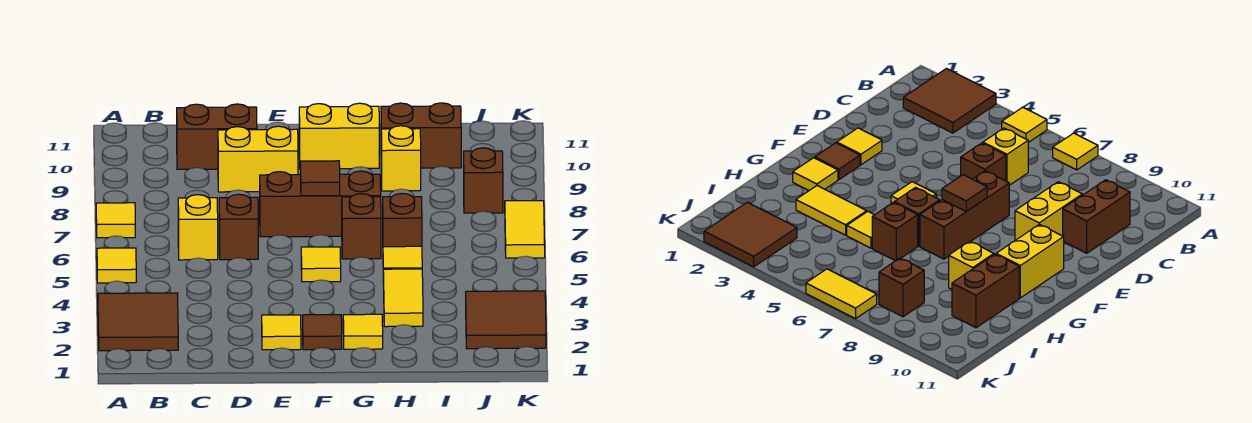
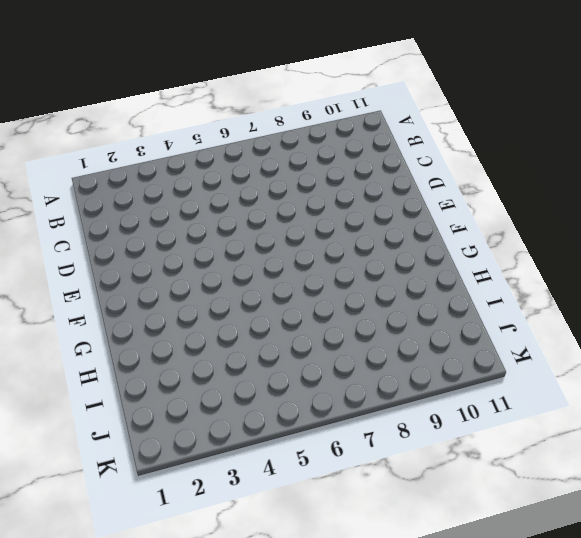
none -> brown tile A2:B3 level 1
none -> yellow tile A5 level 1
none -> yellow tile A7 level 1

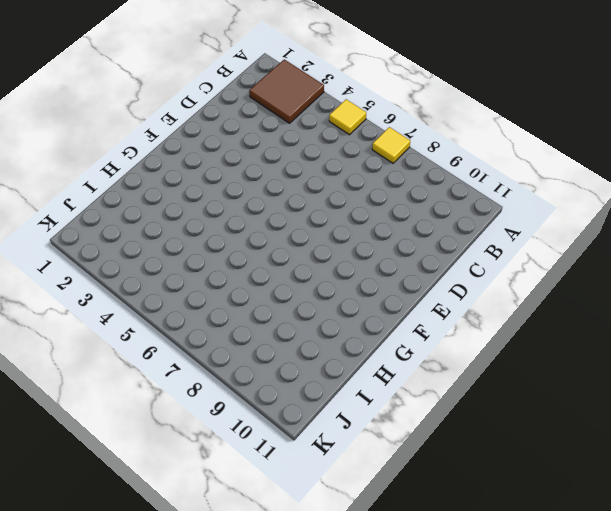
none -> yellow brick C6 level 1
none -> brown brick C10:D10 level 1
none -> brown brick D6 level 1

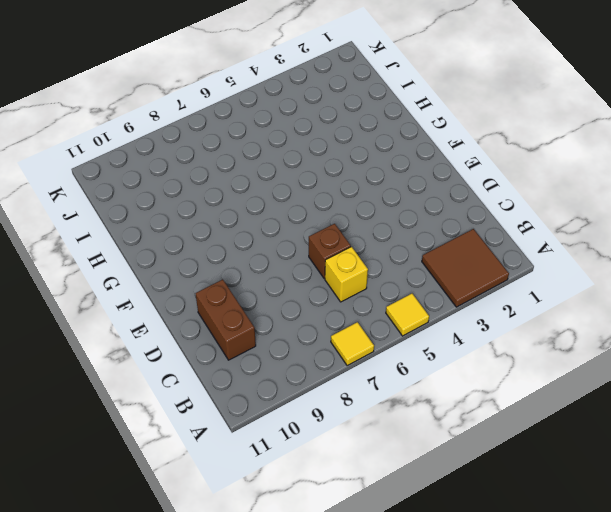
none -> yellow brick D9:E9 level 1
none -> yellow tile E2 level 1
none -> brown brick E7:G7 level 1

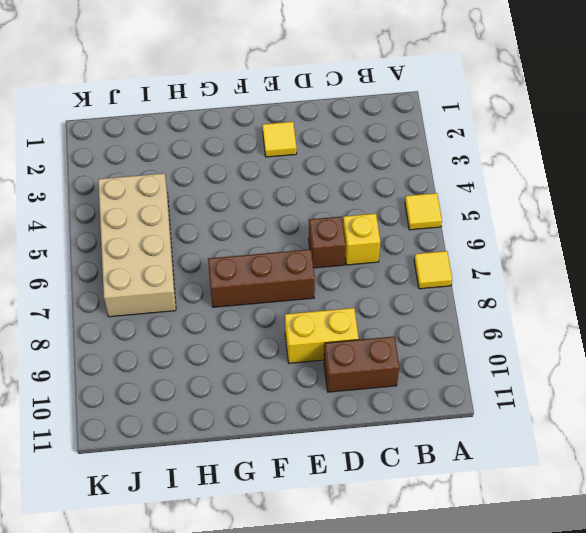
tan brick I4:J7 level 1 -> none
none -> brown tile A2:B3 level 1
none -> brown tile F2 level 1
none -> yellow tile F5 level 1

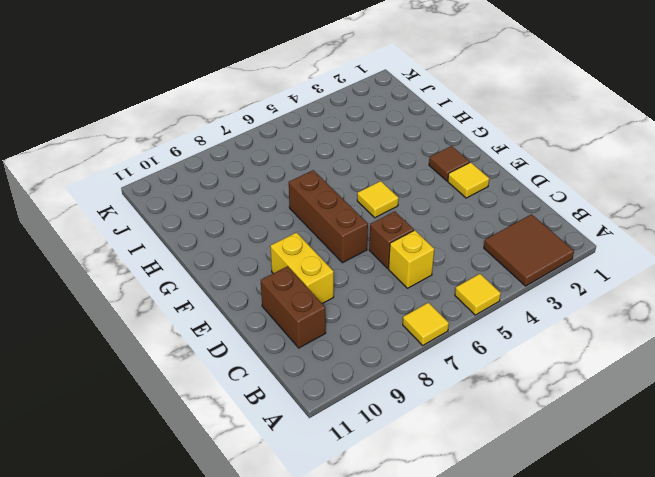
none -> yellow brick F10:G10 level 1
none -> yellow tile G2 level 1
none -> brown brick G6 level 1

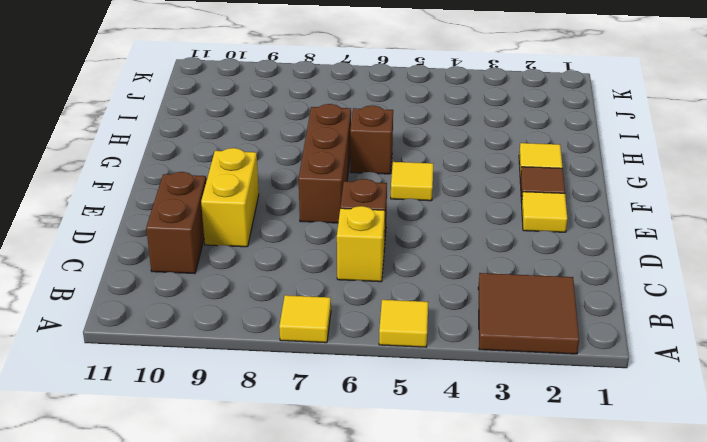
none -> yellow brick F10:G10 level 1
none -> yellow tile H3:H4 level 1
none -> yellow tile H5 level 1

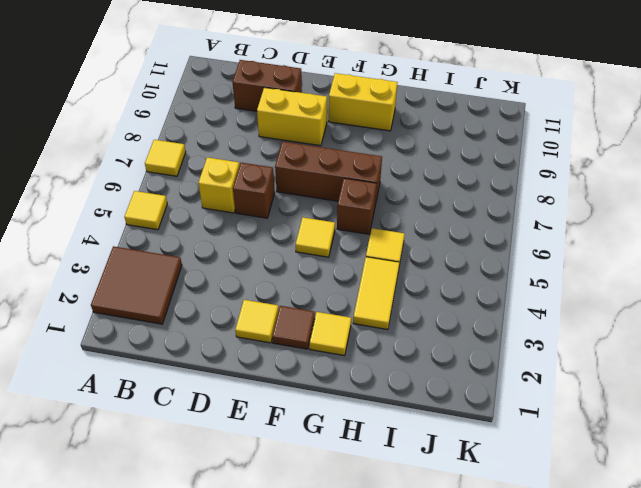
none -> brown brick H6 level 1
none -> yellow brick H9 level 1
none -> brown brick H10:I10 level 1

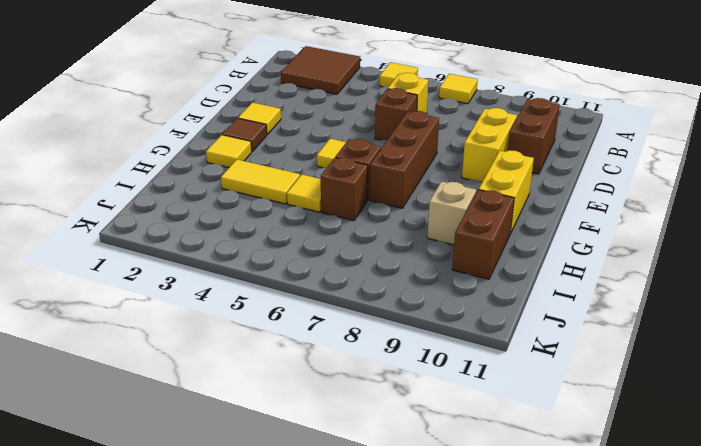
tan brick H9 level 1 -> yellow brick H9 level 1
none -> brown tile J2:K3 level 1
none -> brown brick J8 level 1
none -> yellow tile K6:K7 level 1

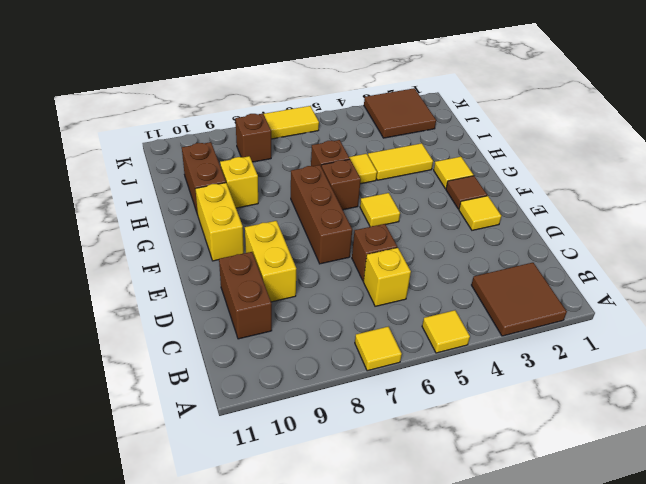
none -> brown tile F7 level 2

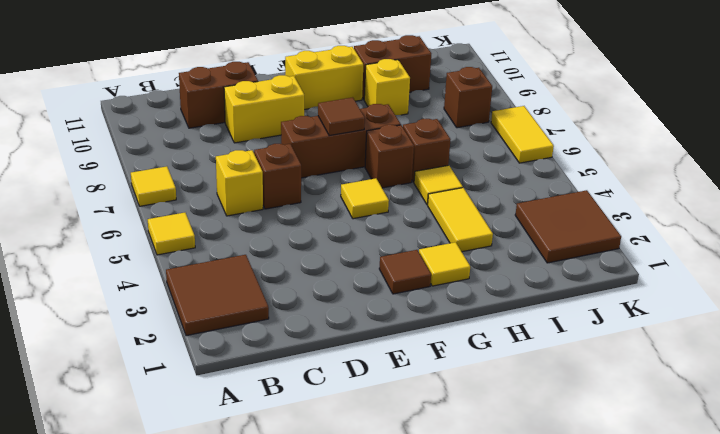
none -> yellow tile E2 level 1

